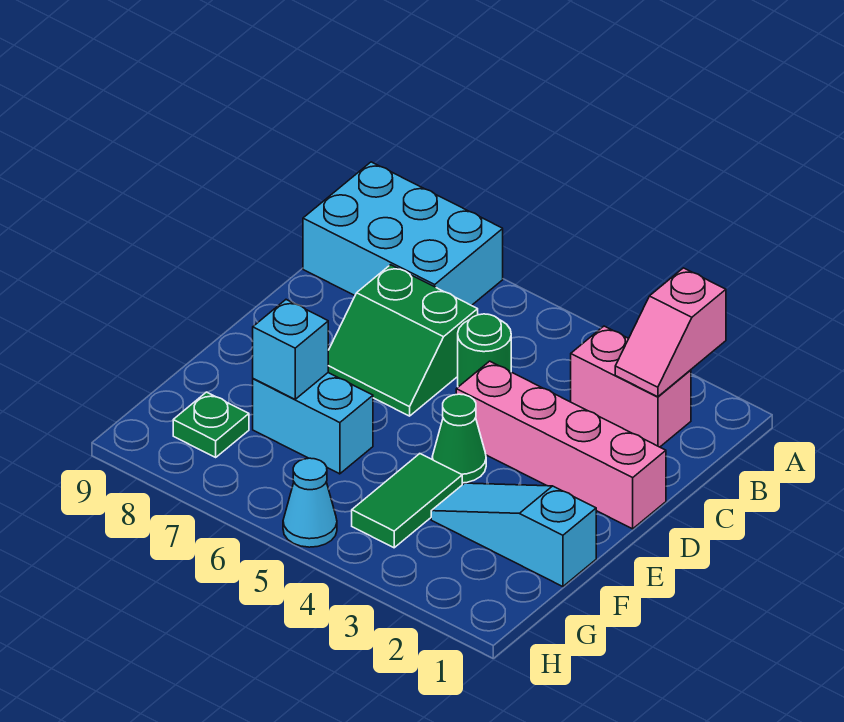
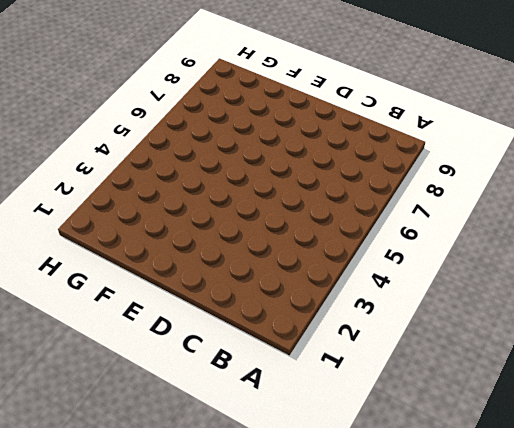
none -> cyan brick A7:B9 level 1
none -> pink brick B2:B3 level 1
none -> green round brick C5 level 1

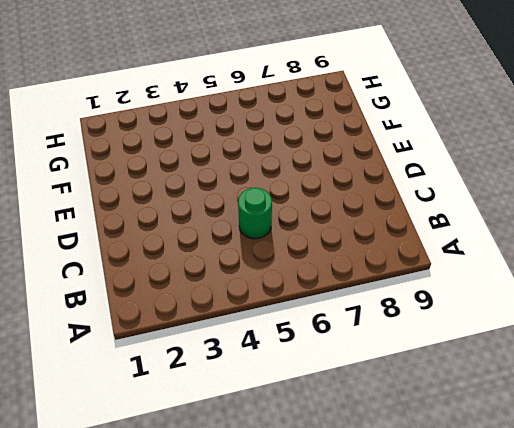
none -> cyan brick A7:B9 level 1
none -> pink brick B2:B3 level 1
none -> green slope C6:D7 level 1 top C

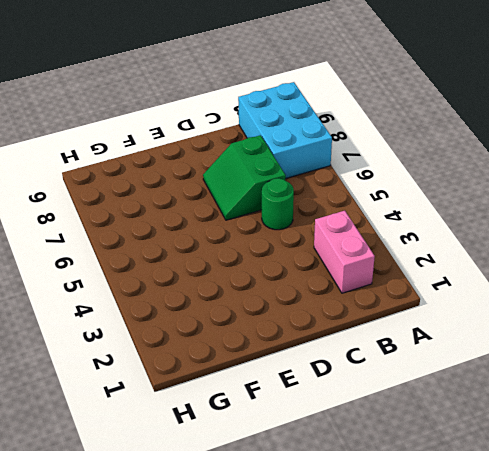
none -> pink brick D1:D4 level 1
none -> green cone E4 level 1
none -> cyan slope F1:F3 level 1 top 1

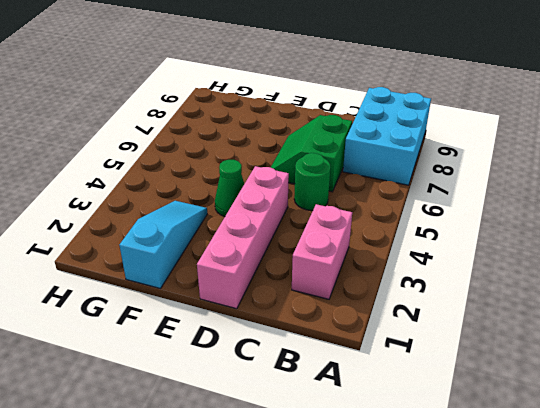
none -> green tile F4:G4 level 1
none -> cyan brick F6:F7 level 1
none -> green plate G8 level 1

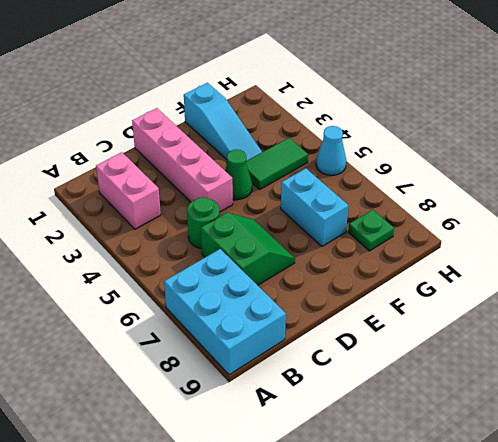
none -> pink slope A2:B2 level 2 top A
none -> cyan brick F7 level 2

